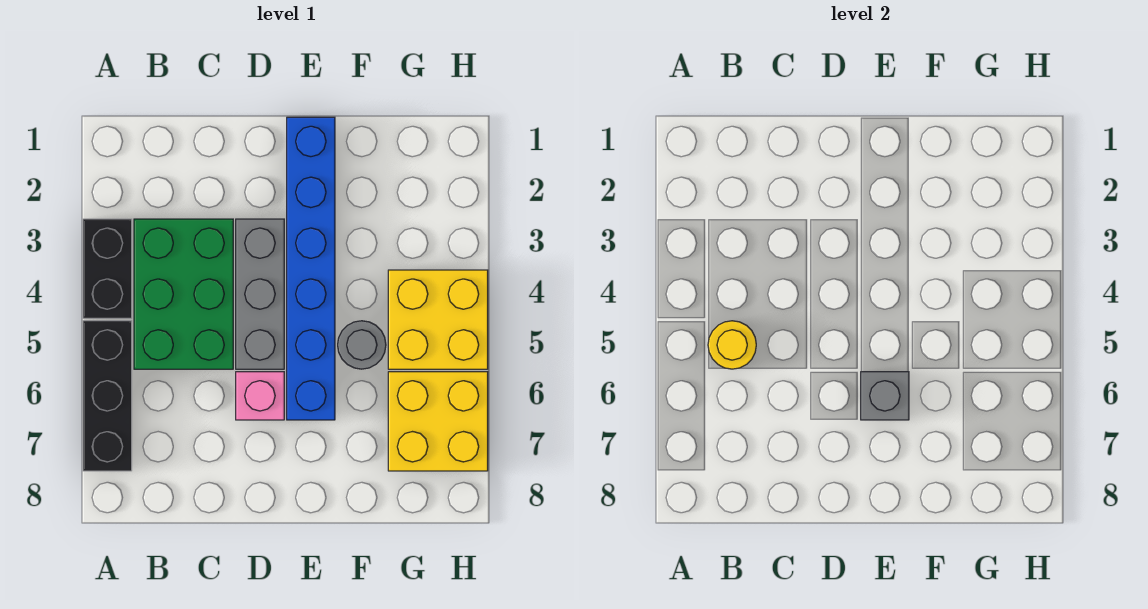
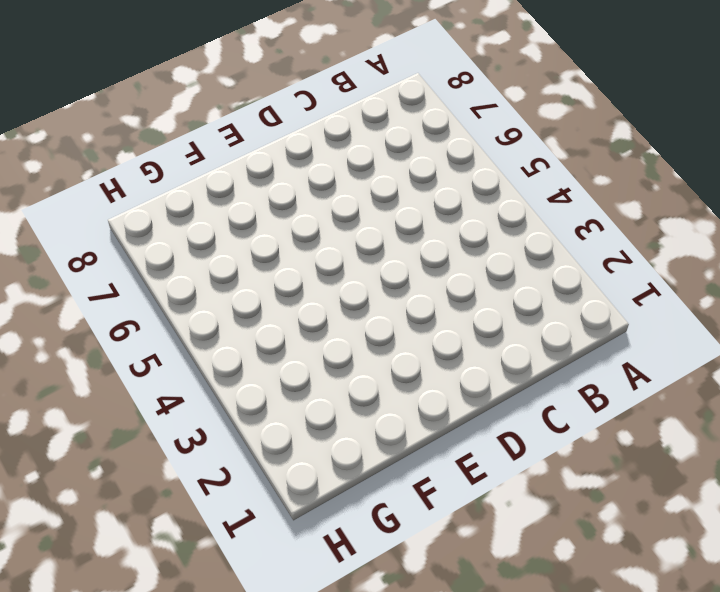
none -> black brick A3:A4 level 1
none -> black brick A5:A7 level 1

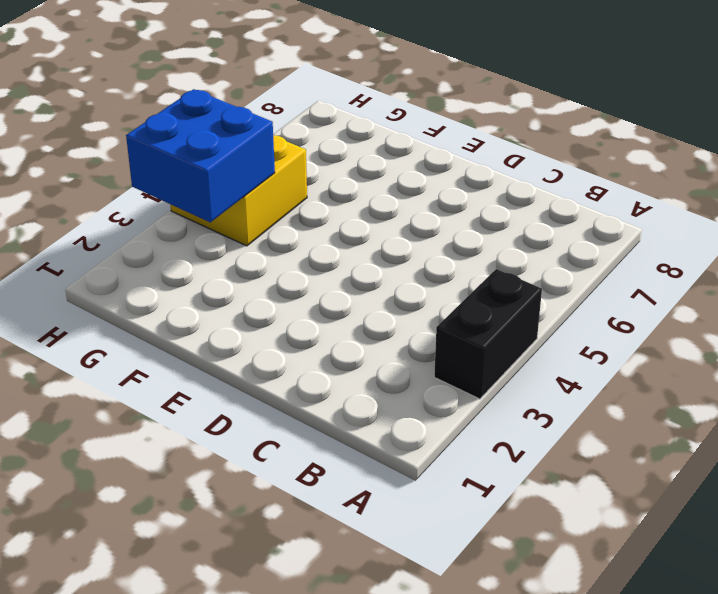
blue brick G3:H4 level 2 -> none
none -> black brick A5:A7 level 1
none -> green brick B3:C5 level 1

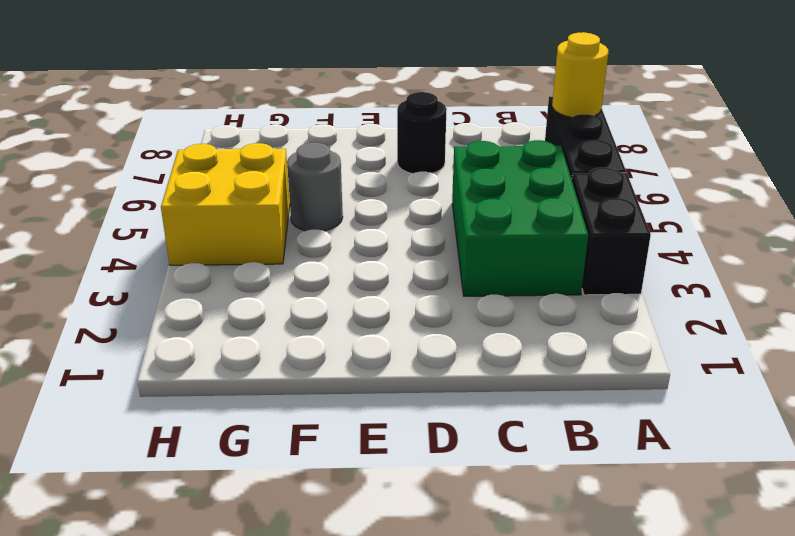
yellow round brick A7 level 2 -> yellow round brick B5 level 2
black round brick D7 level 1 -> none
none -> grey brick D3:D5 level 1
none -> pink brick D6 level 1

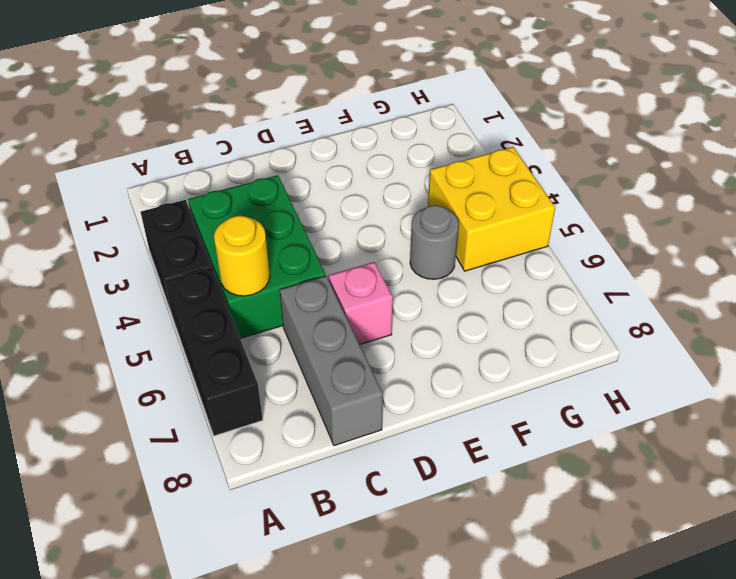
grey brick C6:C8 level 1 -> grey brick D3:D5 level 1
none -> blue brick E1:E6 level 1
none -> yellow brick G6:H7 level 1

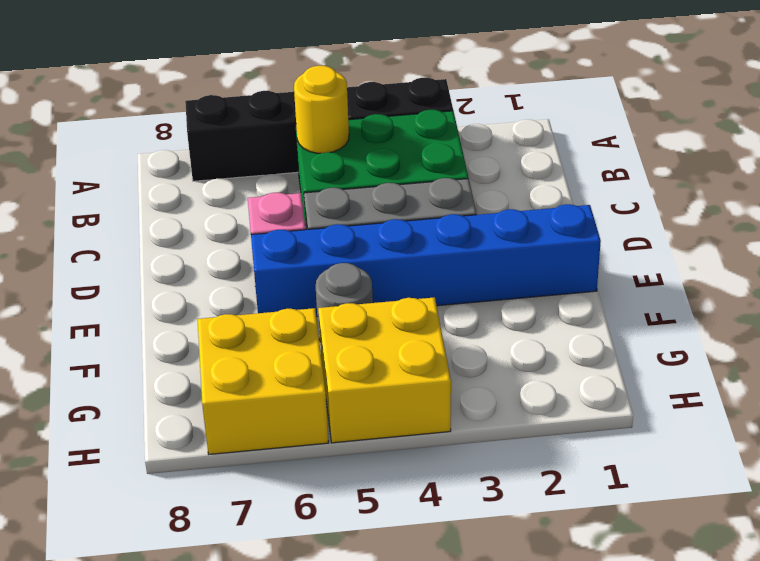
none -> grey brick E6 level 2

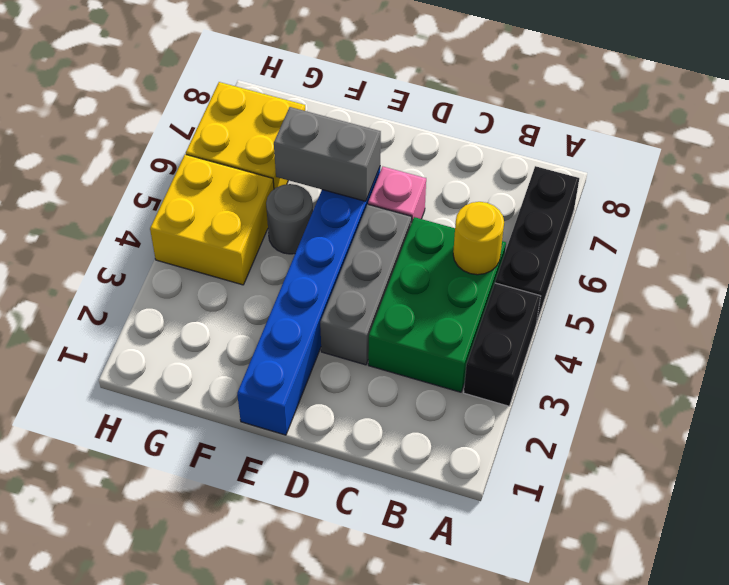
grey brick E6:F6 level 2 -> grey brick E6 level 2

